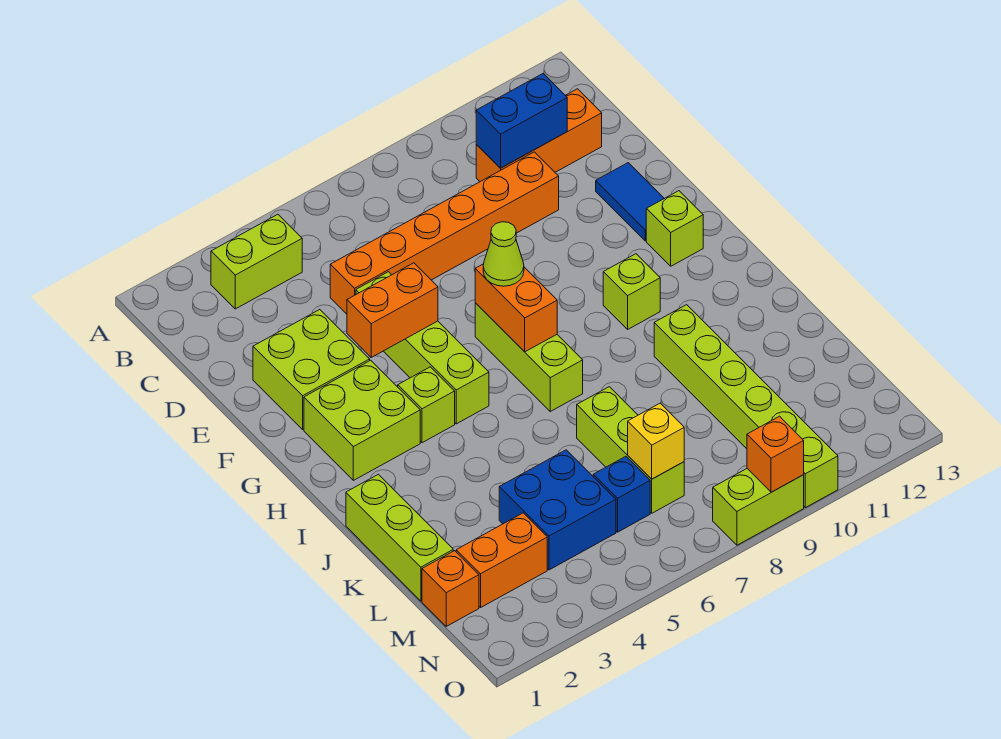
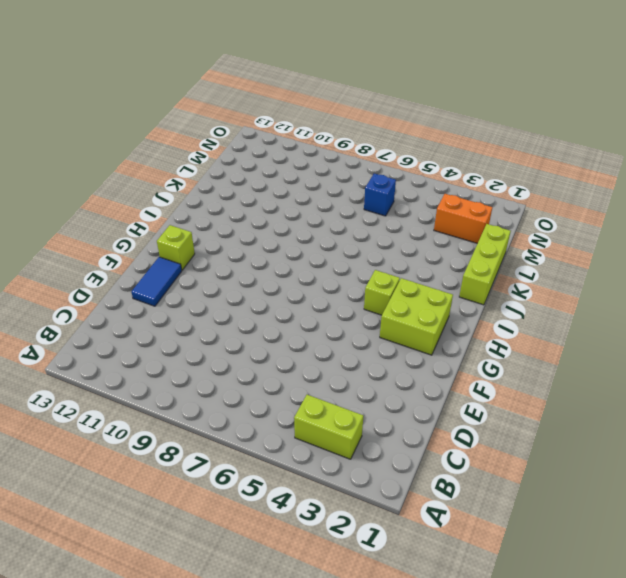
none -> orange brick C10:C12 level 1
none -> orange brick D5:D10 level 1
none -> lime brick E2:F3 level 1

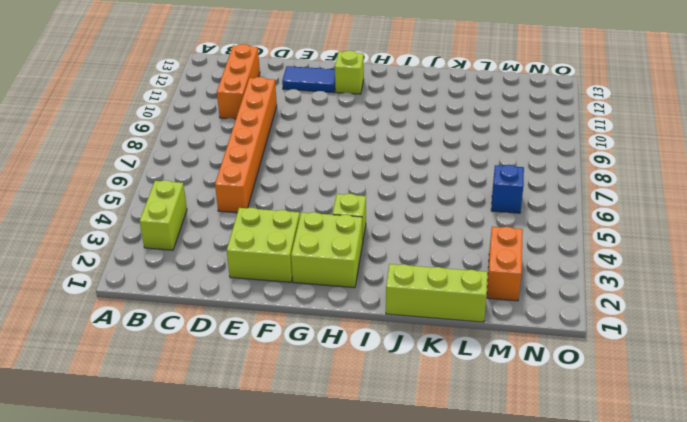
none -> lime brick E5:H5 level 1
none -> lime brick G7:I7 level 1
none -> lime brick H10 level 1

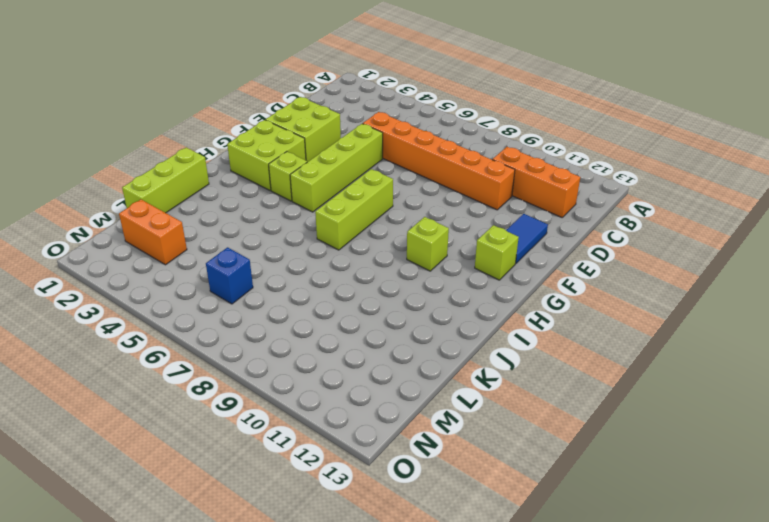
none -> lime brick B3:B4 level 1
none -> lime brick J10:O10 level 1
none -> lime brick K7:M7 level 1

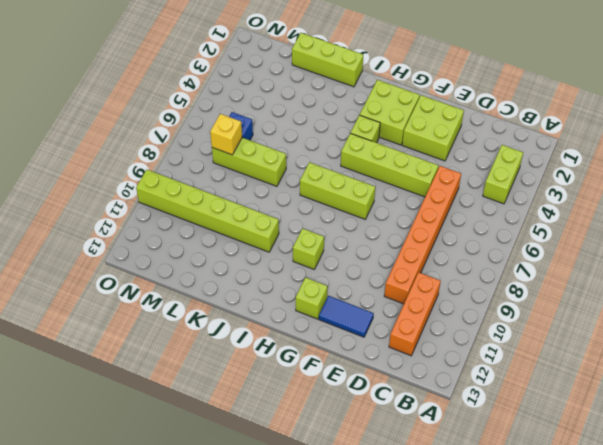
none -> blue brick L4:M5 level 1
none -> orange brick M1 level 1
none -> orange brick M2:M3 level 1

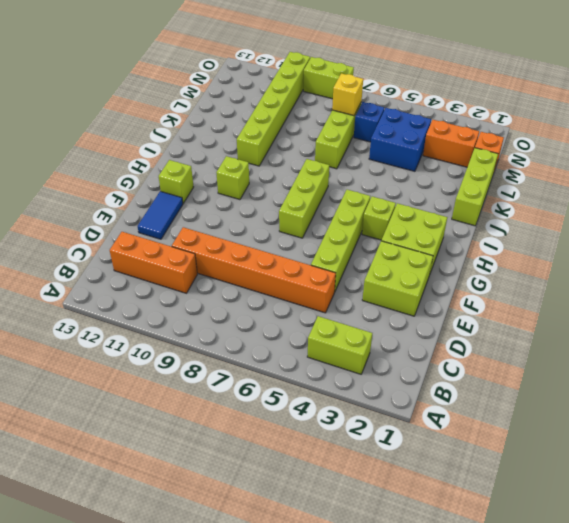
none -> blue brick C10:C11 level 2
none -> orange brick F4:F5 level 2
none -> orange brick G7:H7 level 2

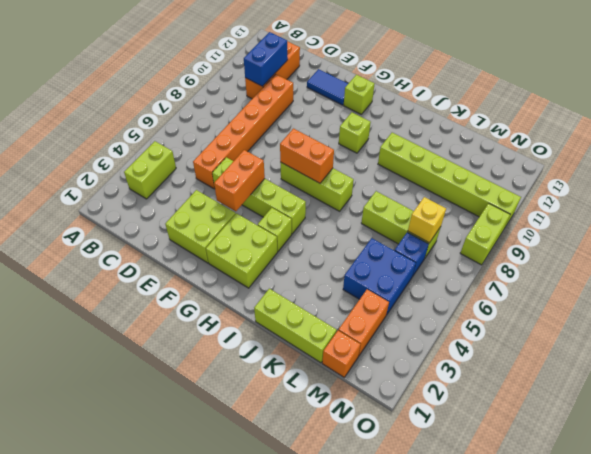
none -> orange brick O9 level 2
none -> lime cone G7 level 3

